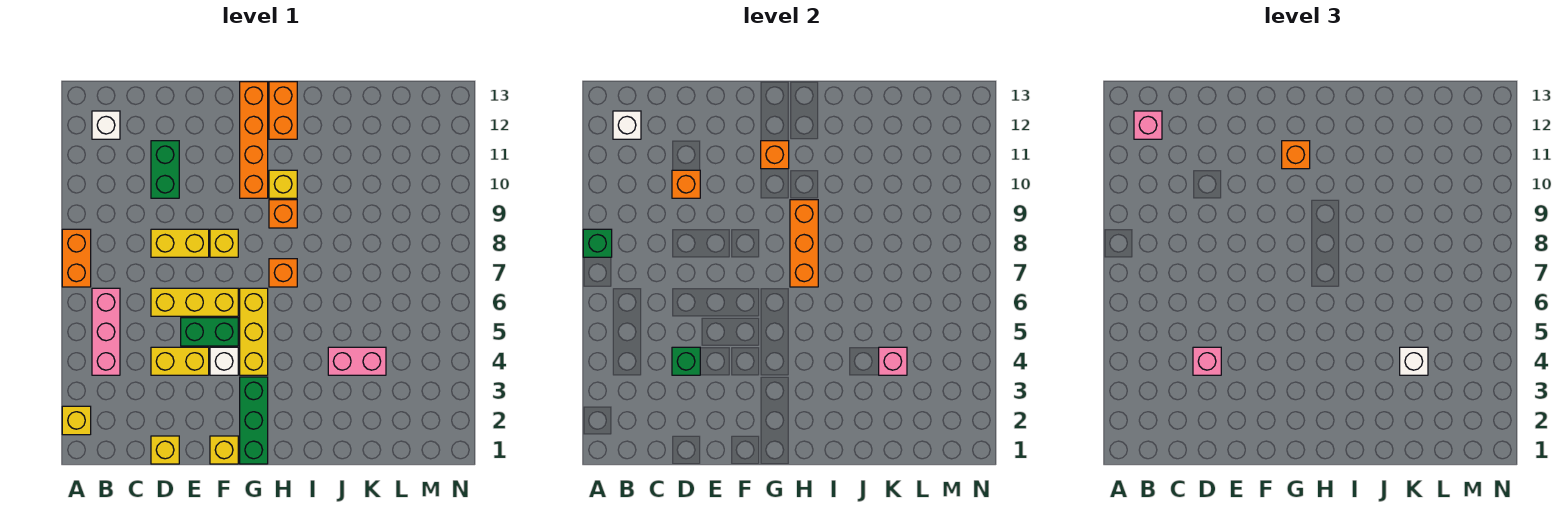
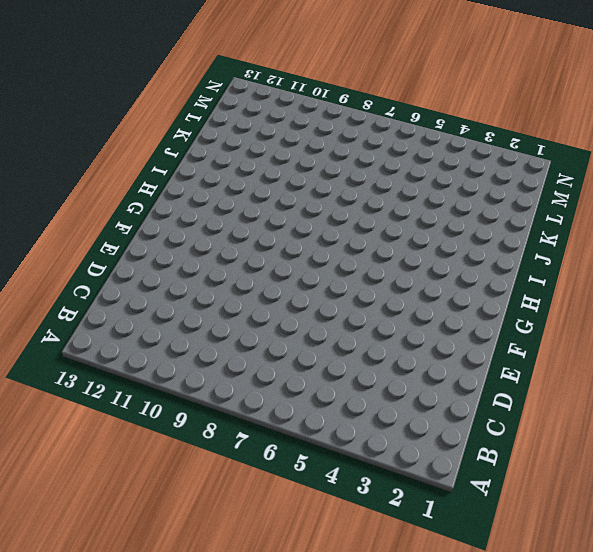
none -> yellow brick A2 level 1
none -> orange brick A7:A8 level 1
none -> pink brick B4:B6 level 1
none -> white brick B12 level 1

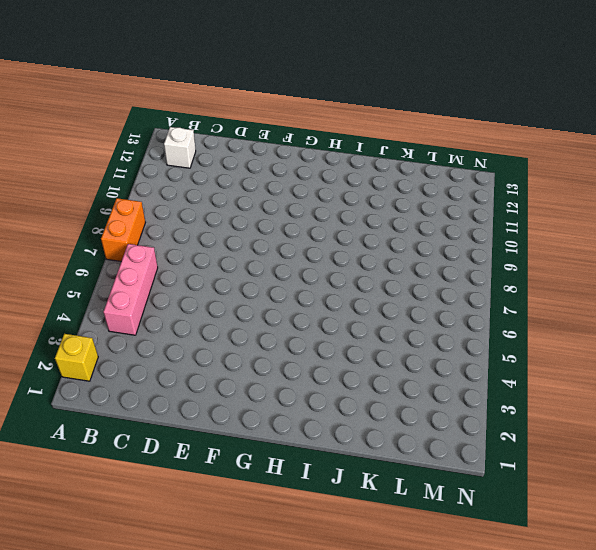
none -> yellow brick D1 level 1
none -> yellow brick D4:E4 level 1
none -> yellow brick D6:F6 level 1
none -> yellow brick D8:E8 level 1

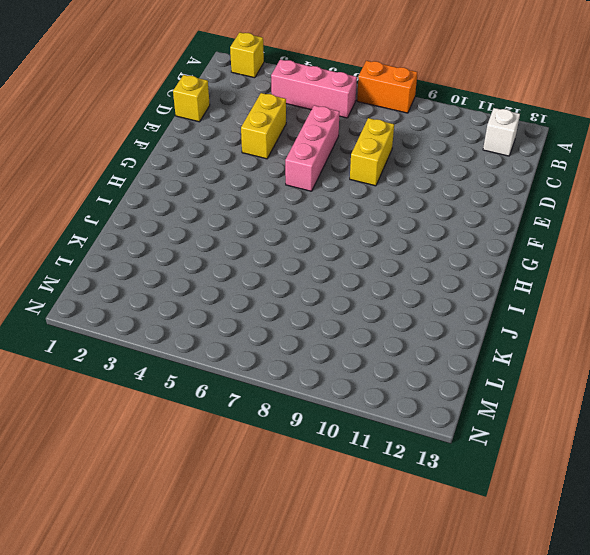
pink brick D6:F6 level 1 -> yellow brick D6:F6 level 1
none -> green brick D10:D11 level 1
none -> green brick E5:F5 level 1
none -> yellow brick F1 level 1
none -> white brick F4 level 1

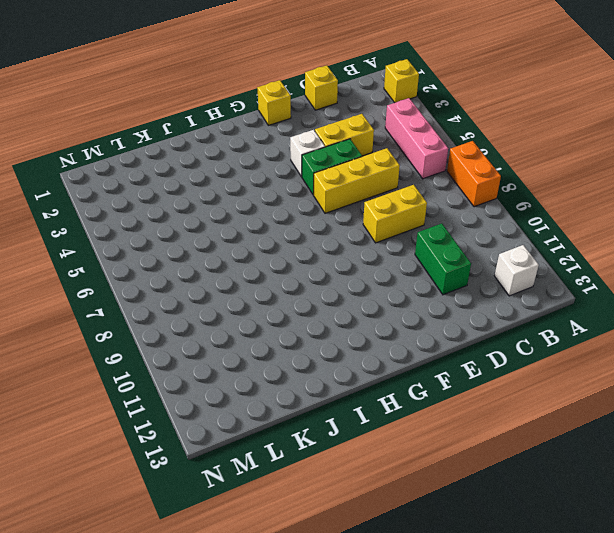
none -> yellow brick F8 level 1
none -> green brick G1:G3 level 1
none -> yellow brick G4:G6 level 1
none -> orange brick G10:G13 level 1

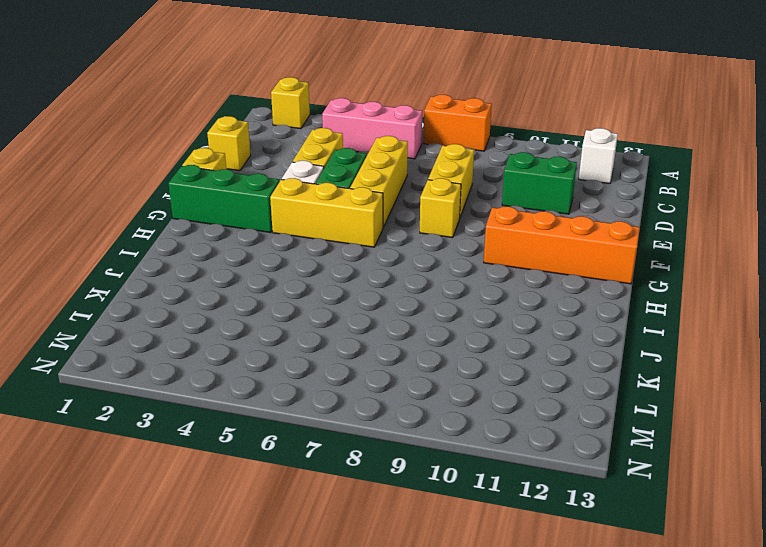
none -> orange brick H7 level 1
none -> orange brick H9 level 1
none -> yellow brick H10 level 1
none -> orange brick H12:H13 level 1

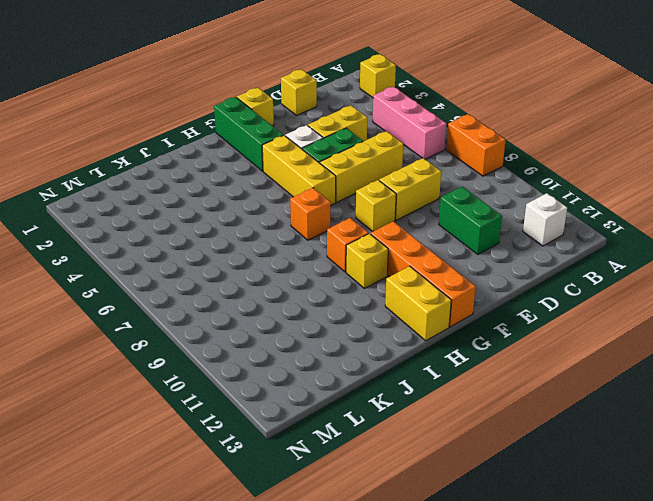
yellow brick H12:H13 level 1 -> orange brick H12:H13 level 1
none -> pink brick J4:K4 level 1
none -> green brick A8 level 2
none -> white brick B12 level 2
none -> green brick D4 level 2

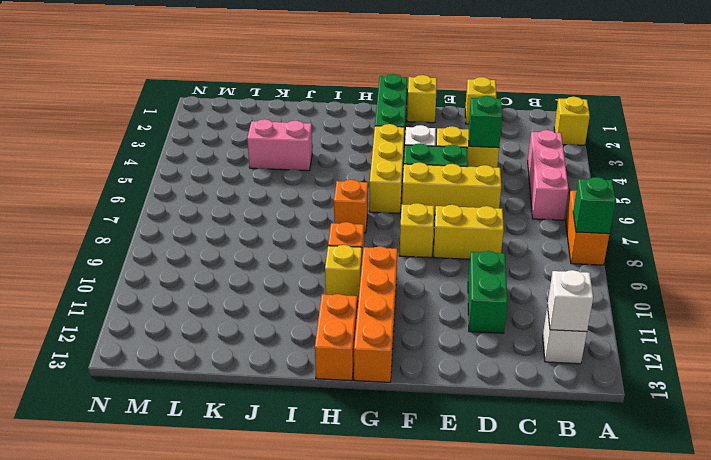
none -> orange brick D10 level 2
none -> orange brick G11 level 2
none -> orange brick H7:H9 level 2
none -> pink brick K4 level 2

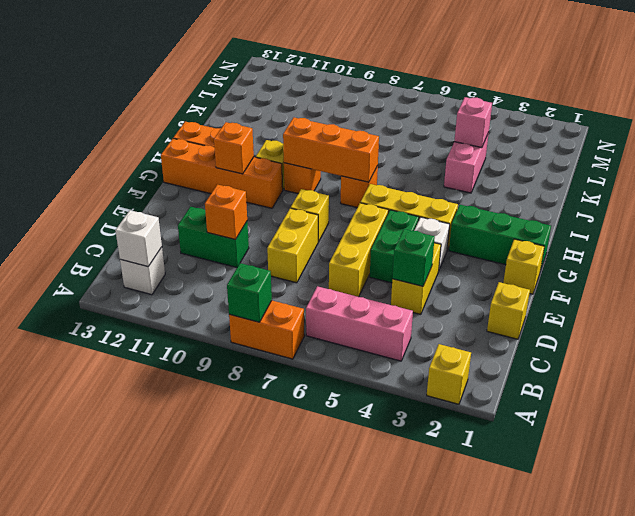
none -> pink brick B12 level 3
none -> pink brick D4 level 3
none -> orange brick G11 level 3
none -> white brick K4 level 3

